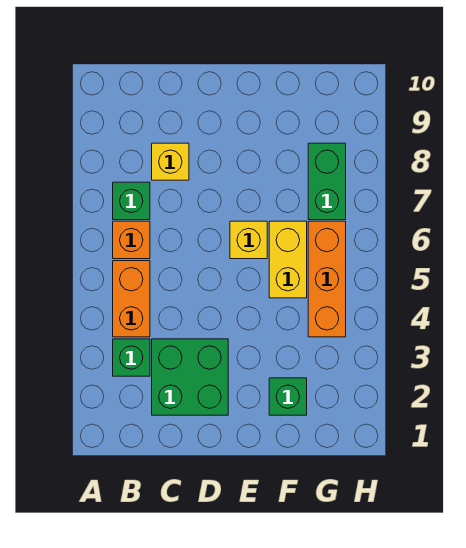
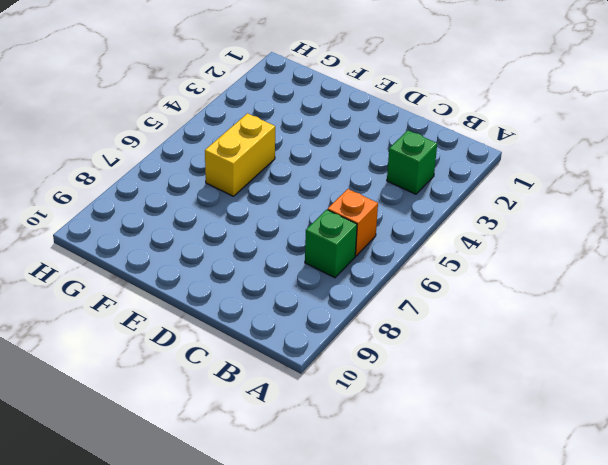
none -> orange brick B4:B5 level 1
none -> green brick C2:D3 level 1

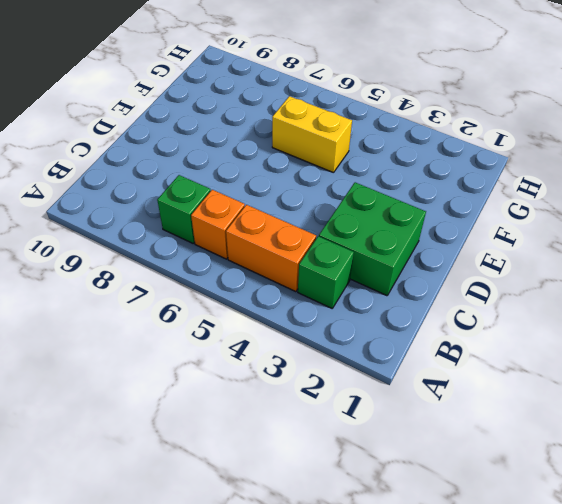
none -> yellow brick C8 level 1
none -> yellow brick E6 level 1

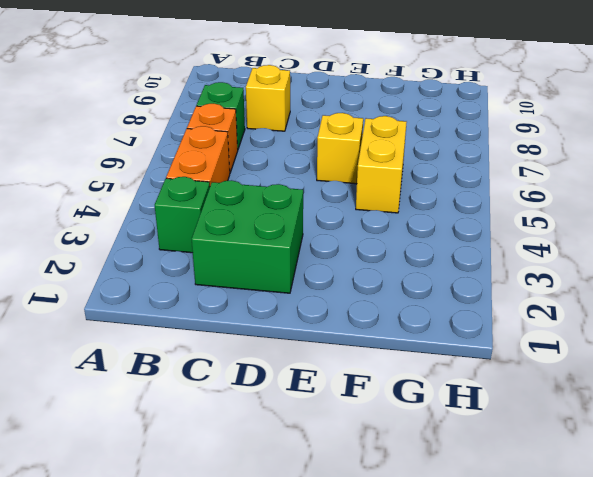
none -> green brick F2 level 1
none -> orange brick G4:G6 level 1

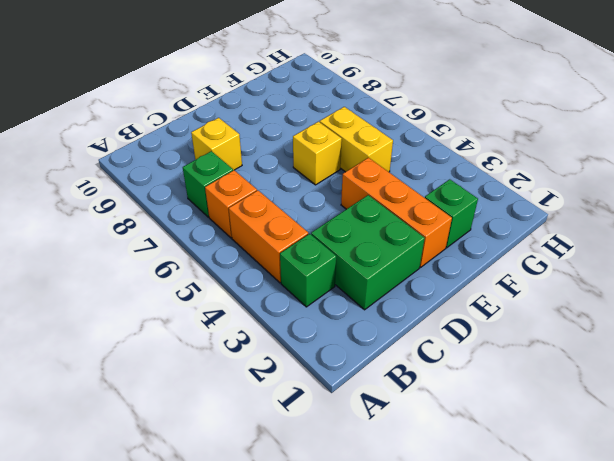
orange brick E2:E4 level 1 -> orange brick G4:G6 level 1
none -> green brick G7:G8 level 1

